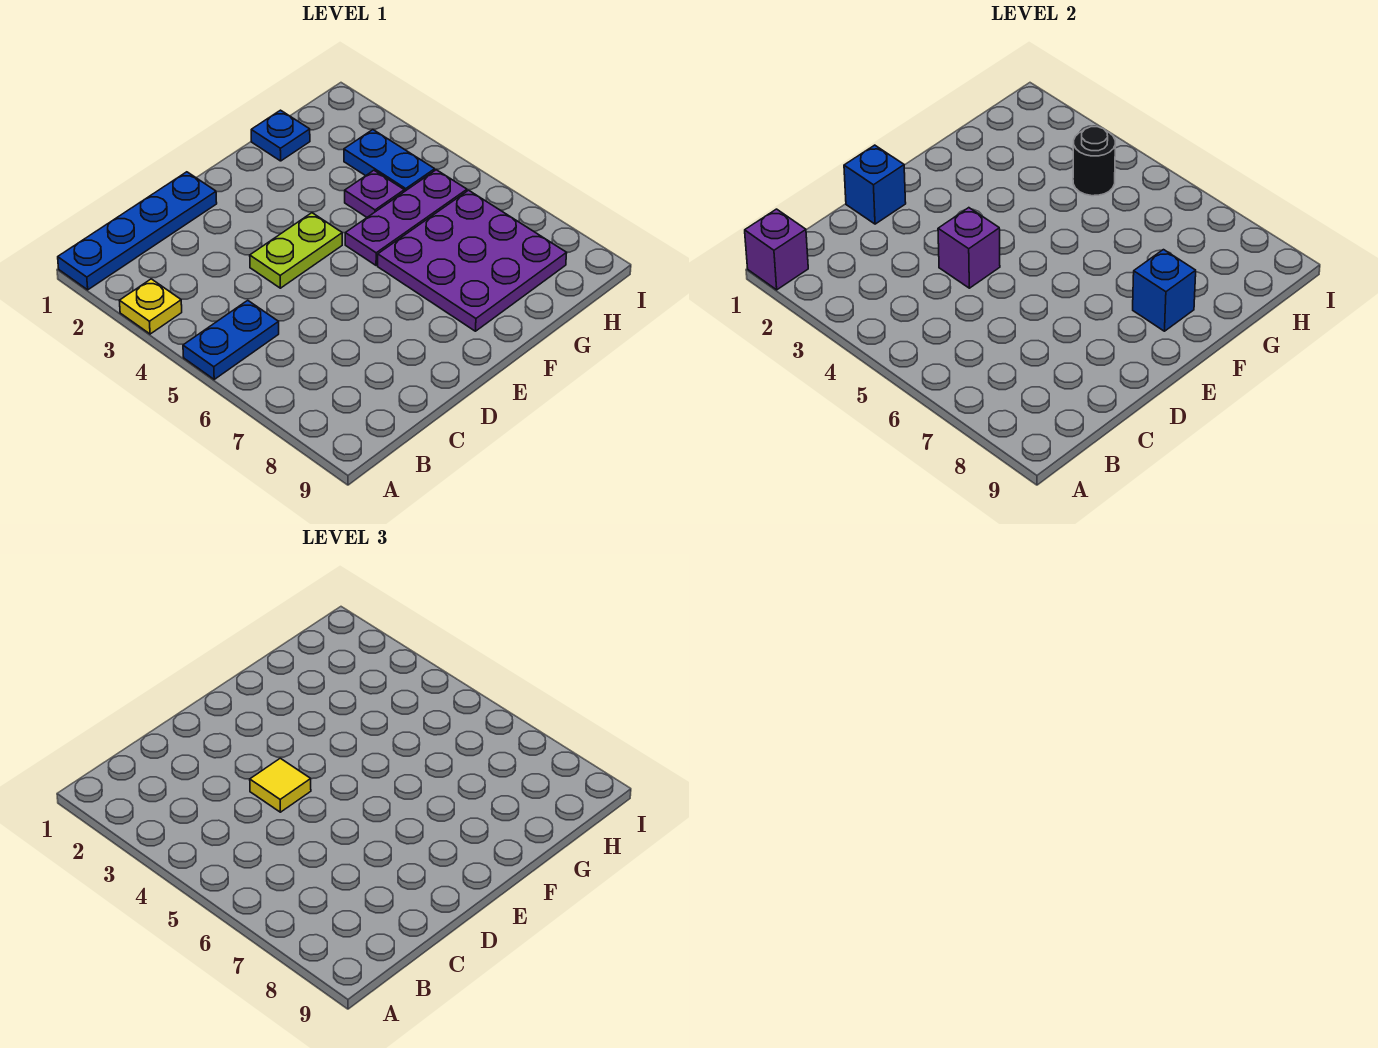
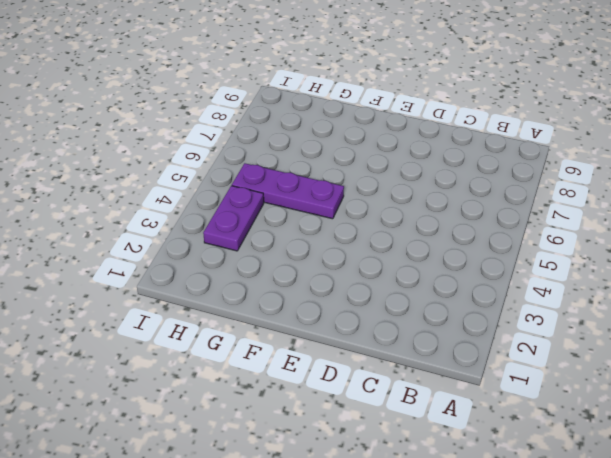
purple plate H3:H4 level 1 -> blue plate H3:H4 level 1
none -> blue plate A1:D1 level 1
none -> yellow plate A3 level 1
none -> blue plate A5:B5 level 1

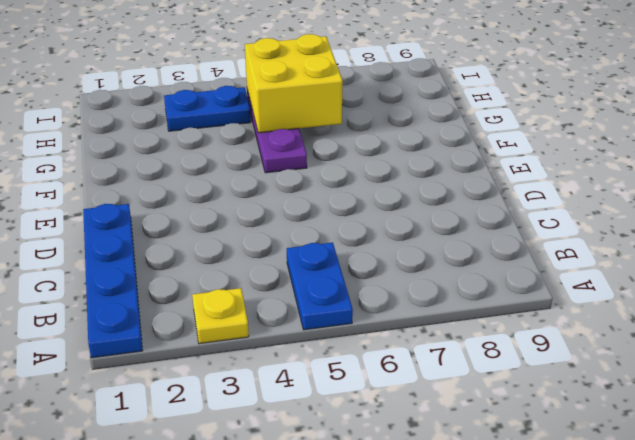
yellow brick G5:H6 level 2 -> none
none -> lime plate D4:E4 level 1
none -> purple plate F6:H8 level 1
none -> blue plate G1 level 1

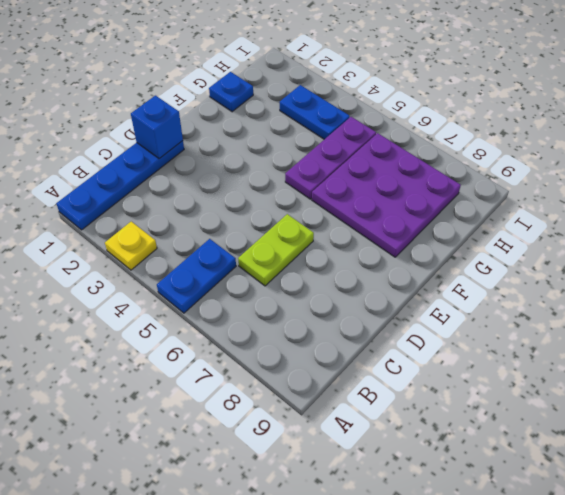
lime plate C6:D6 level 1 -> lime plate D4:E4 level 1
none -> purple plate G4 level 1
none -> purple brick A1 level 2
none -> purple brick D4 level 2

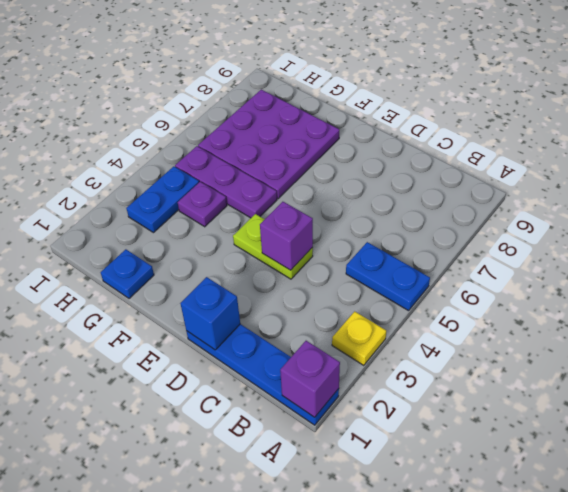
none -> blue brick F8 level 2
none -> black round brick H4 level 2
none -> yellow tile D4 level 3

